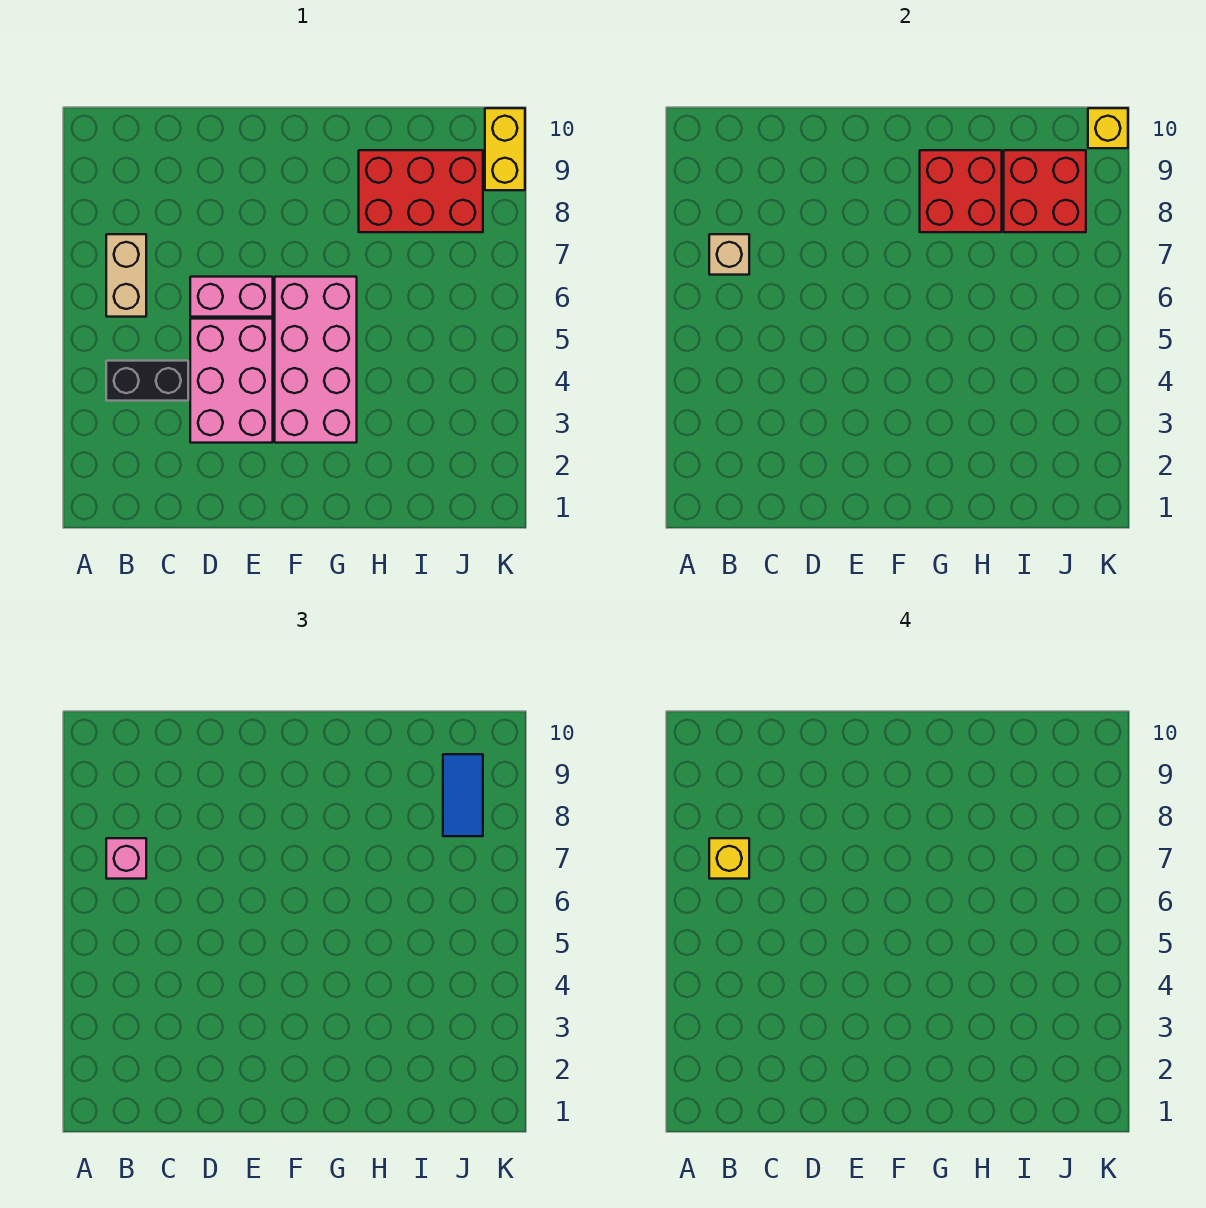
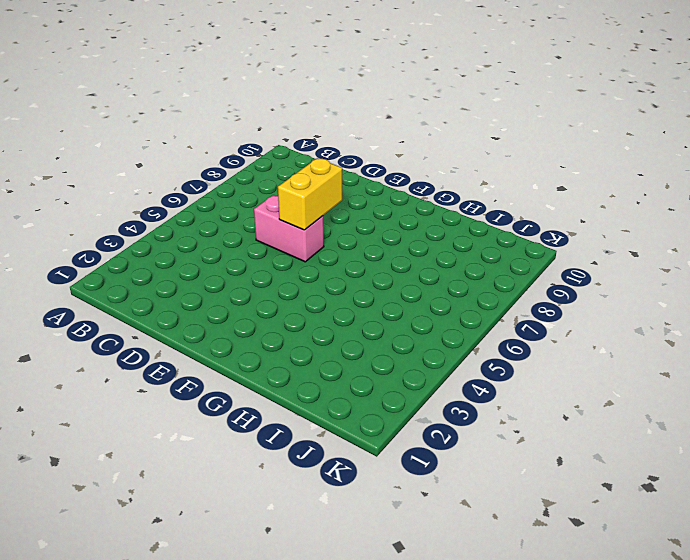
yellow brick E6:E7 level 2 -> yellow brick K9:K10 level 1
none -> black brick B4:C4 level 1
none -> tan brick B6:B7 level 1
none -> pink brick D3:E5 level 1

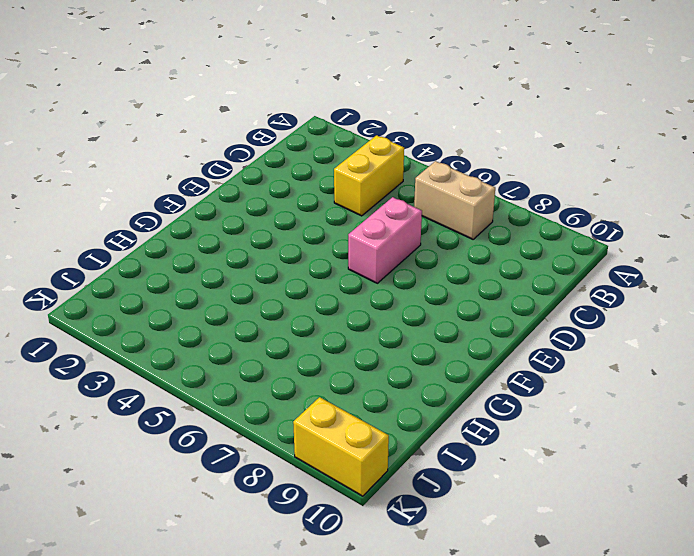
yellow brick B4:C4 level 1 -> black brick B4:C4 level 1
none -> pink brick D3:E5 level 1
none -> pink brick F3:G6 level 1
none -> red brick H8:J9 level 1

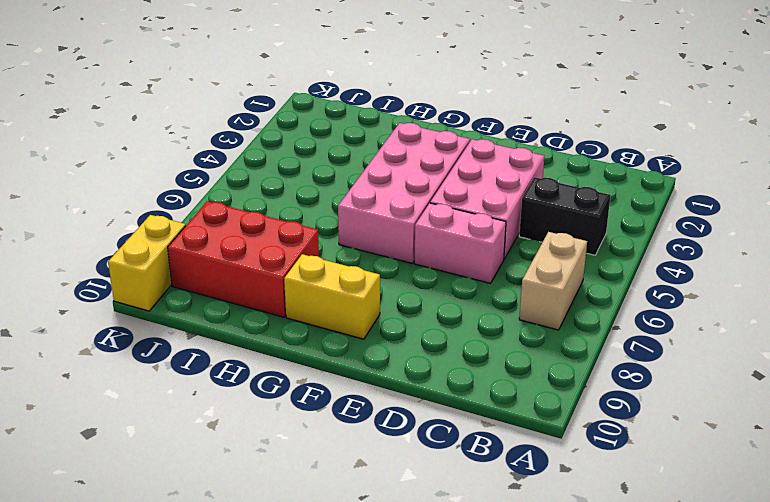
yellow brick F9:G9 level 1 -> none
none -> tan brick B7 level 2
none -> red brick G8:H9 level 2
none -> red brick I8:J9 level 2

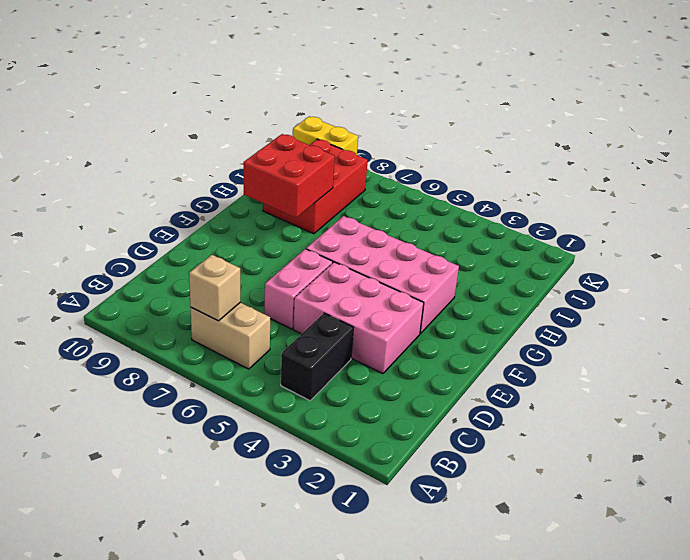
none -> red brick I8:J9 level 2
none -> yellow brick K10 level 2
none -> pink brick B7 level 3

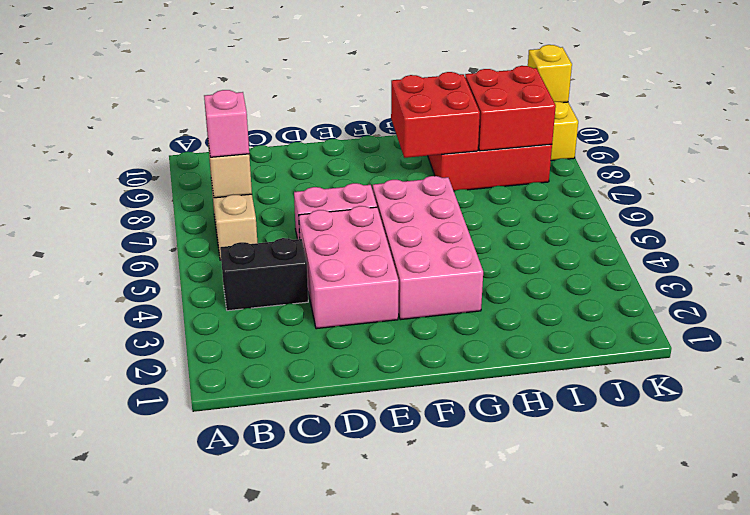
none -> blue tile J8:J9 level 3
none -> yellow brick B7 level 4

